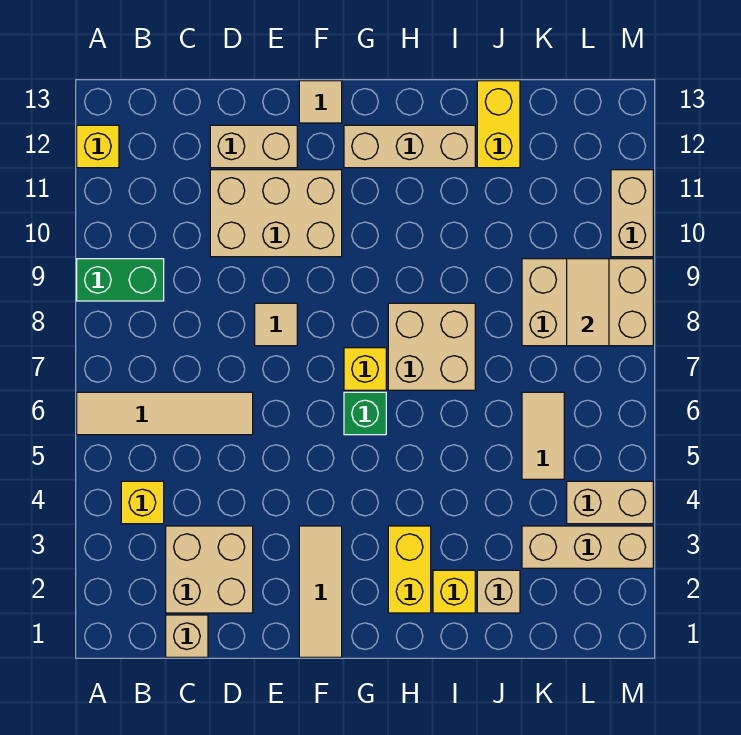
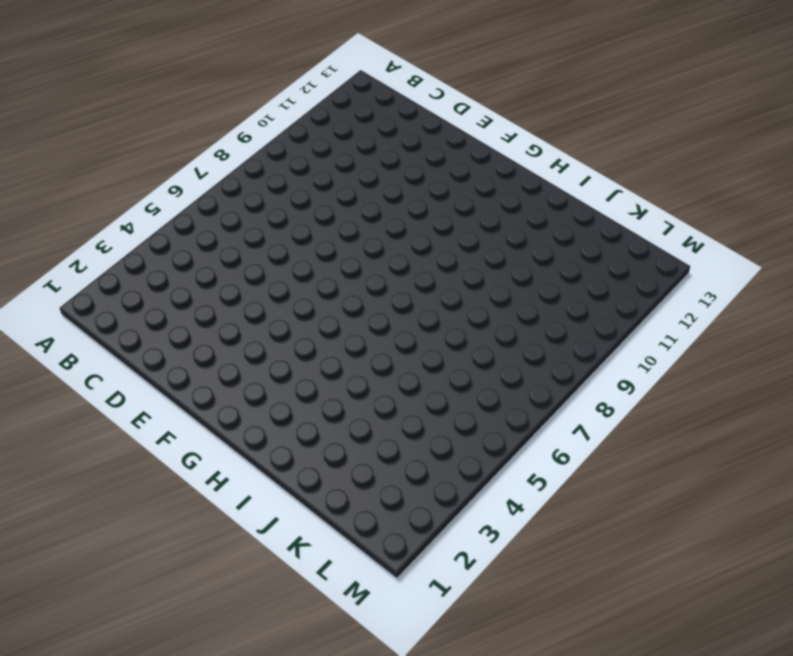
none -> tan tile A6:D6 level 1
none -> green brick A9:B9 level 1
none -> yellow brick A12 level 1

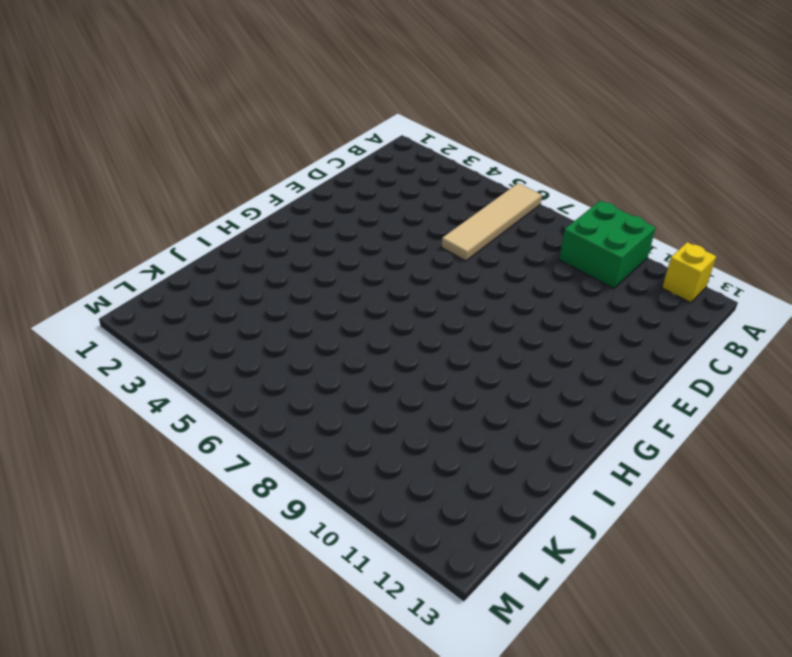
green brick A9:B10 level 1 -> green brick A9:B9 level 1
none -> yellow brick B4 level 1
none -> tan brick C1 level 1
none -> tan brick C2:D3 level 1

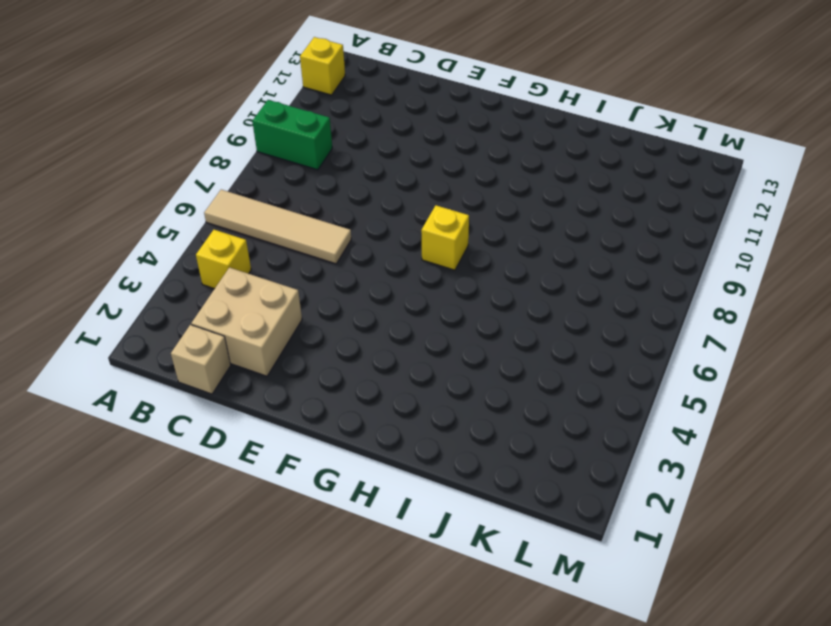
none -> tan brick D10:F11 level 1
none -> tan brick D12:E12 level 1
none -> tan tile E8 level 1

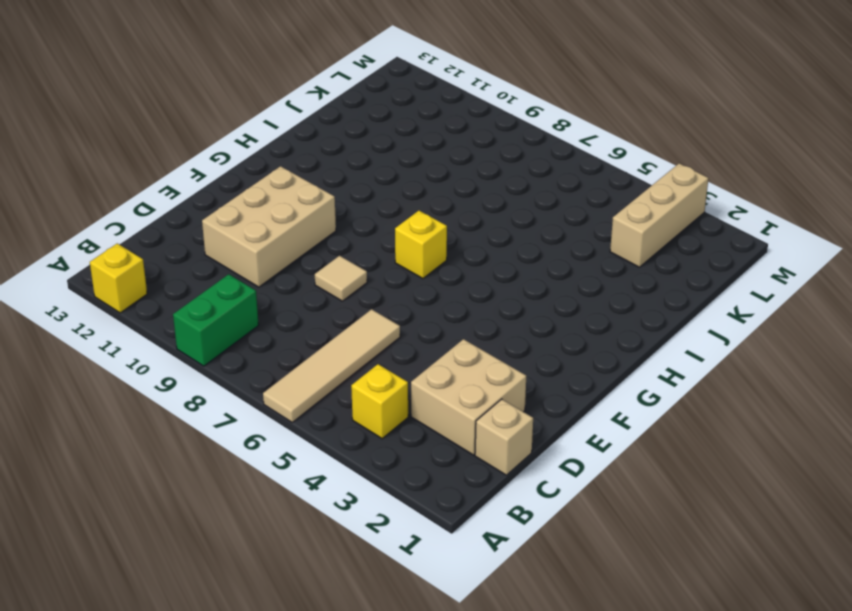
none -> tan brick D12:E12 level 1
none -> tan tile F1:F3 level 1
none -> tan tile F13 level 1

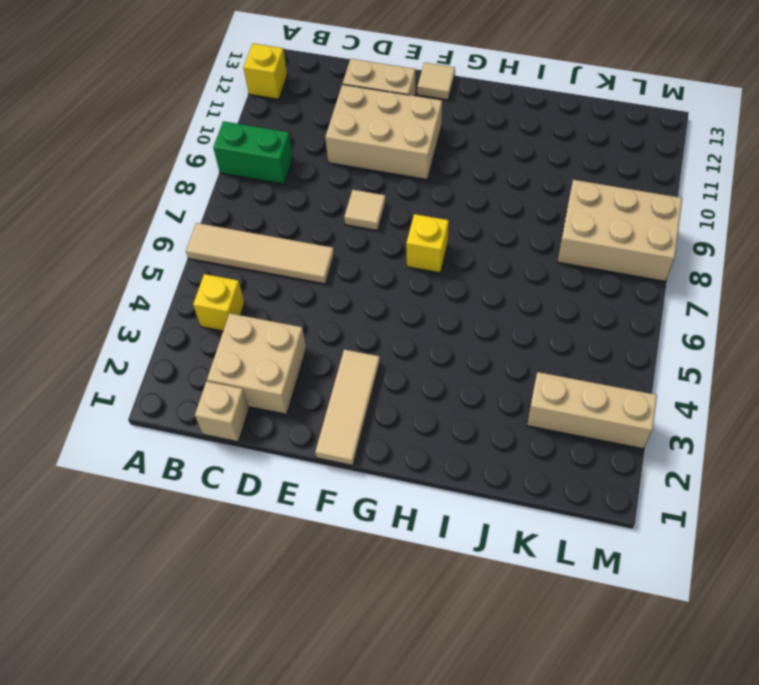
none -> green brick G6 level 1
none -> tan brick G12:I12 level 1
none -> yellow brick H2:H3 level 1

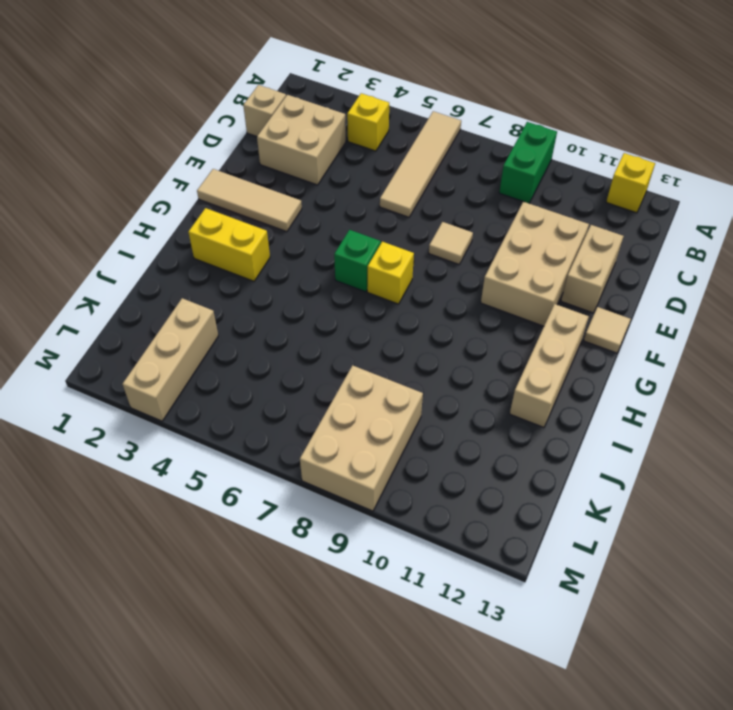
none -> tan brick H7:I8 level 1
none -> yellow brick I2 level 1
none -> tan brick J2 level 1

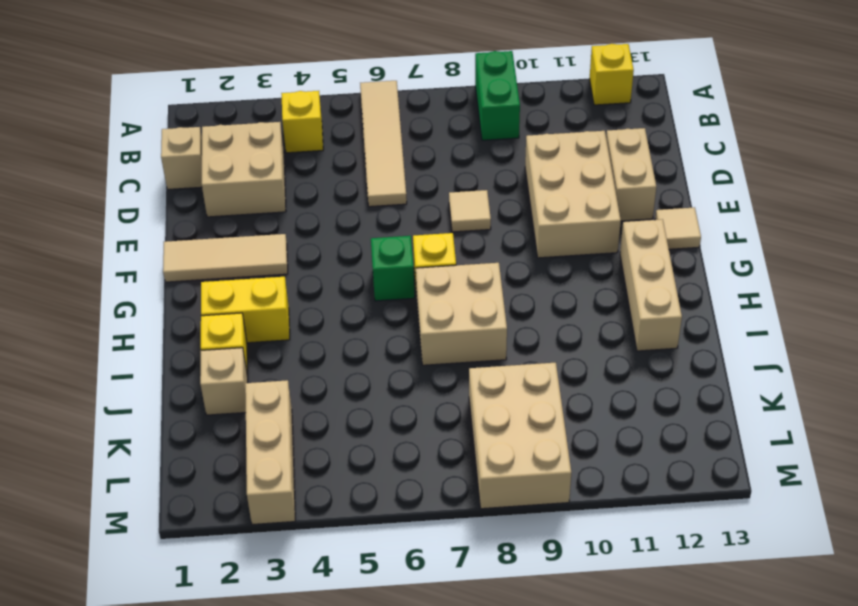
none -> yellow brick J12:J13 level 1
none -> tan tile K5:K6 level 1
none -> tan brick L4:M4 level 1

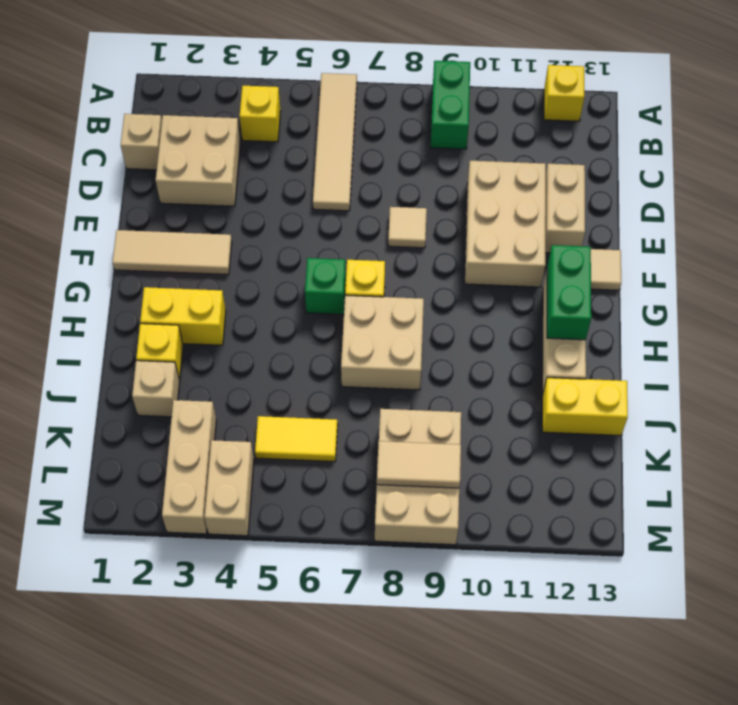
green brick G12:H12 level 2 -> none
yellow tile K5:K6 level 1 -> tan tile K5:K6 level 1
none -> tan brick M10:M11 level 1

